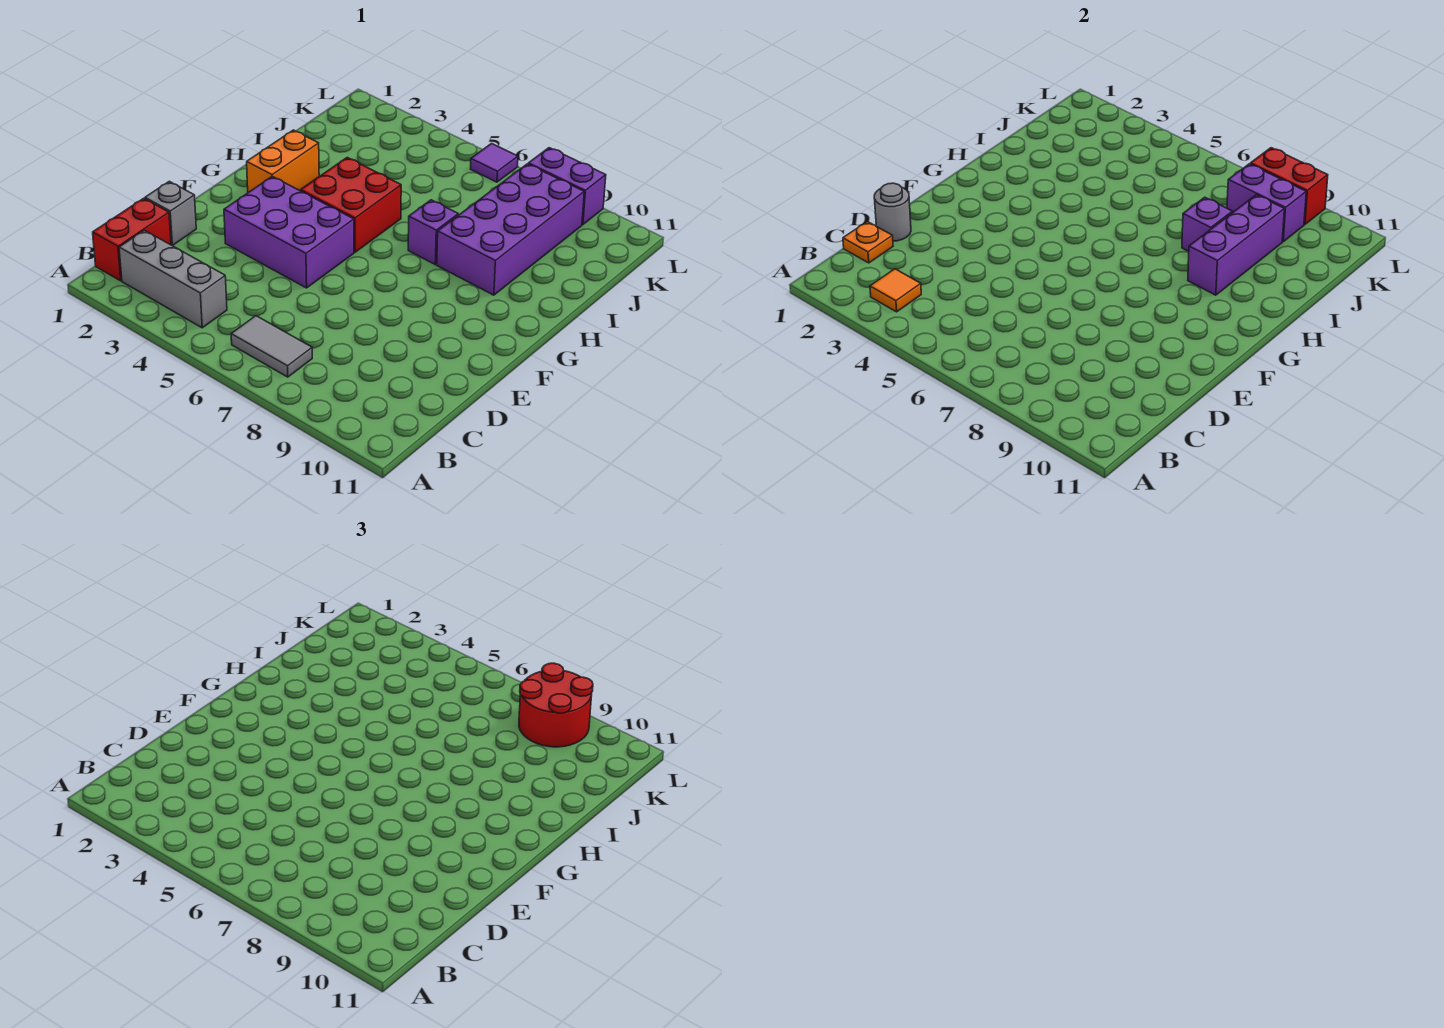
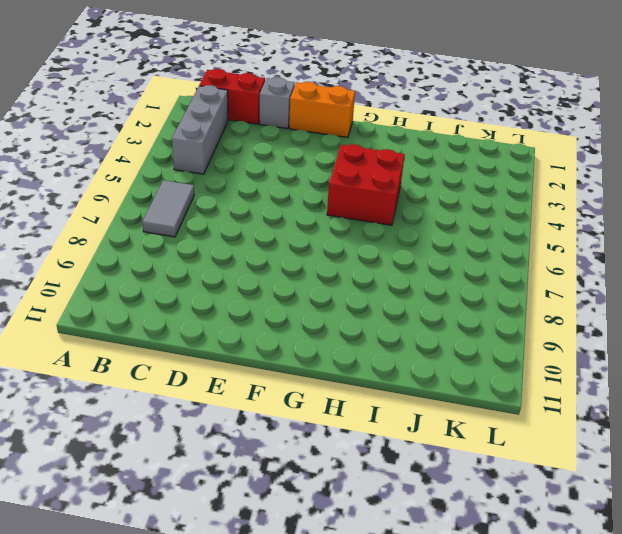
orange brick E1:F1 level 1 -> orange brick G2:H2 level 1
none -> purple brick E3:F5 level 1
none -> purple brick H7 level 1
none -> purple brick H8:K9 level 1

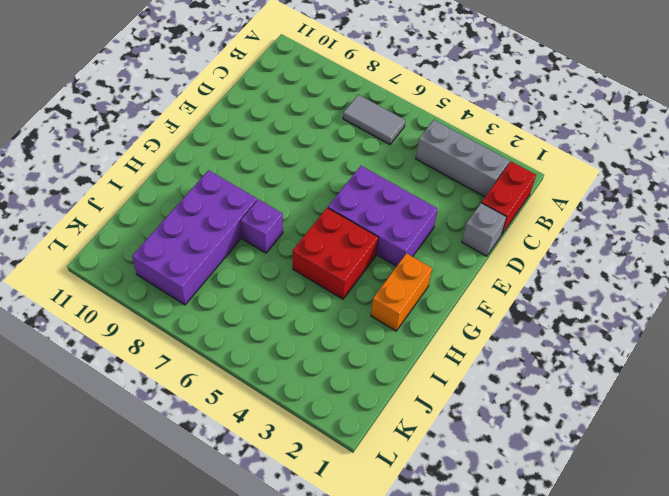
none -> purple tile L6 level 1
none -> purple brick L8:L9 level 1
none -> orange tile B3 level 2

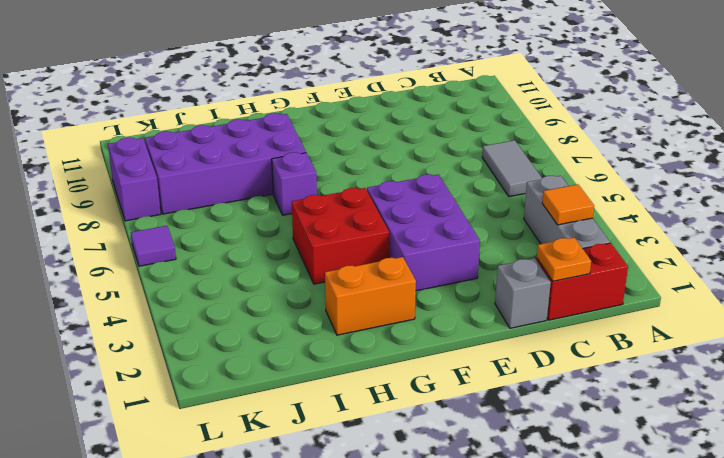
none -> grey round brick D1 level 2
none -> purple brick H9:J9 level 2
none -> purple brick I8 level 2

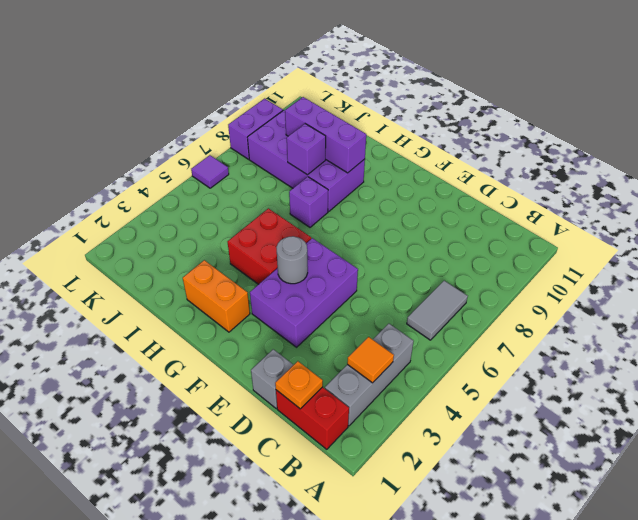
grey round brick F4 level 2 -> grey round brick D1 level 2
none -> purple brick K8:K9 level 2
none -> red brick L8:L9 level 2
none -> red round brick K8:L9 level 3

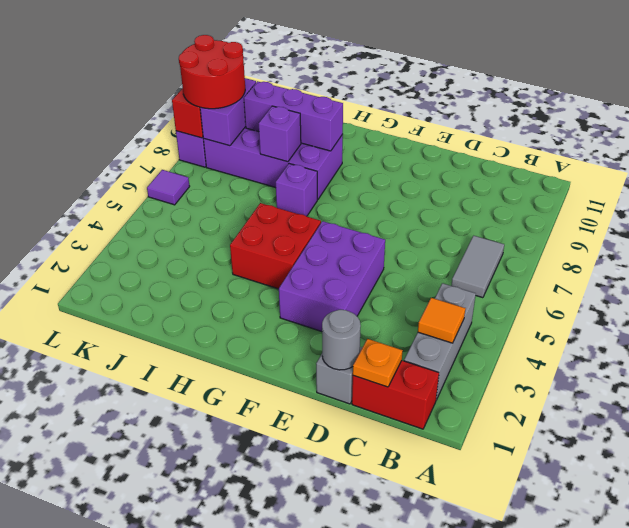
none -> orange brick G2:H2 level 1

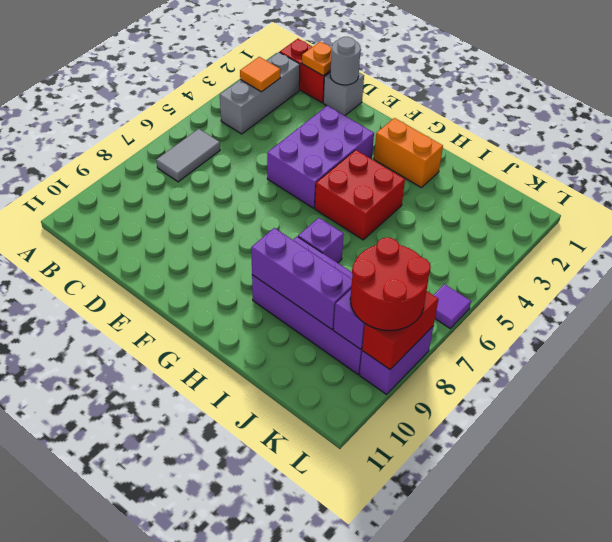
none -> purple brick I8 level 2

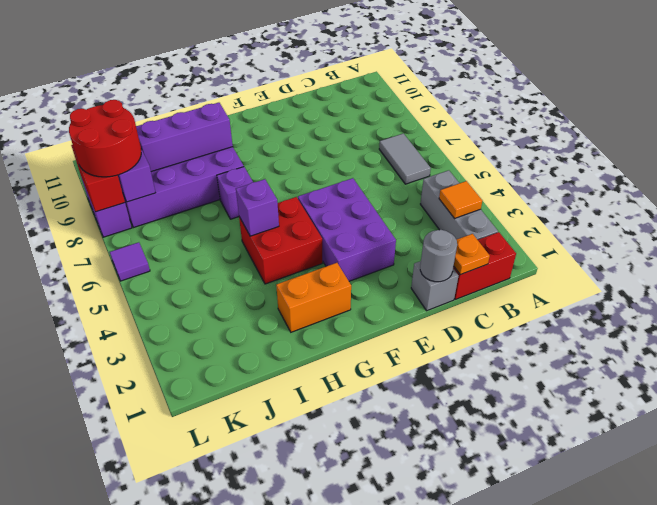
purple brick H5 level 2 -> purple brick I8 level 2

